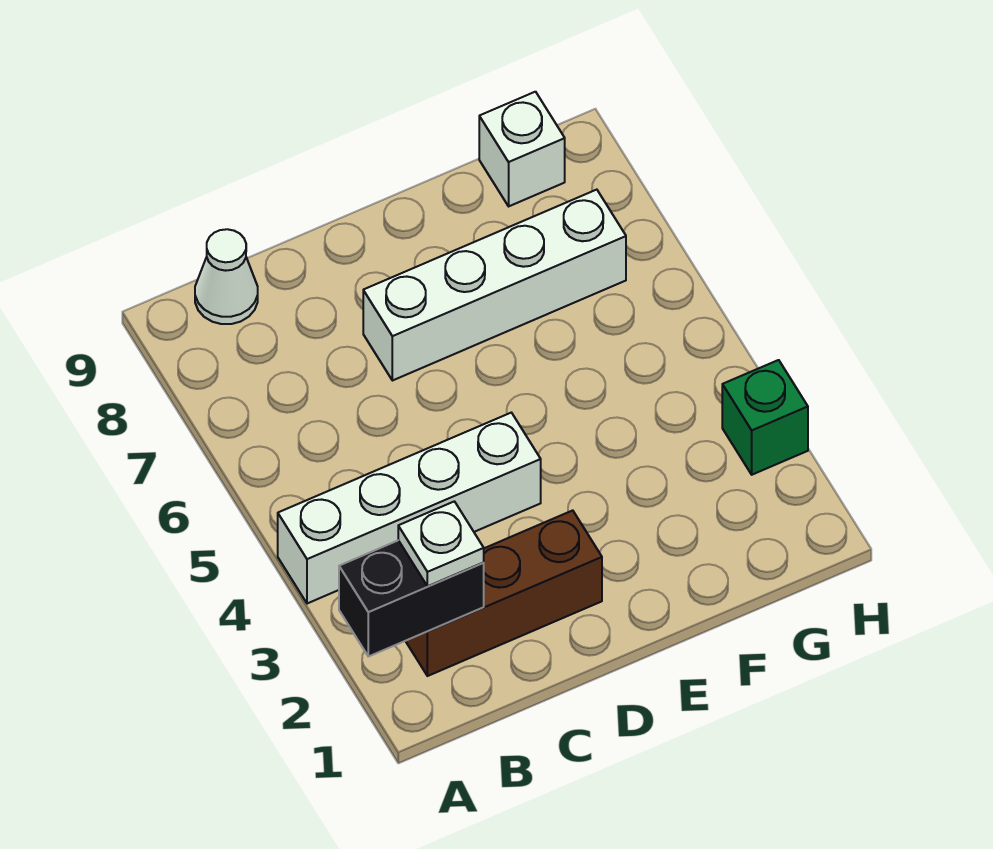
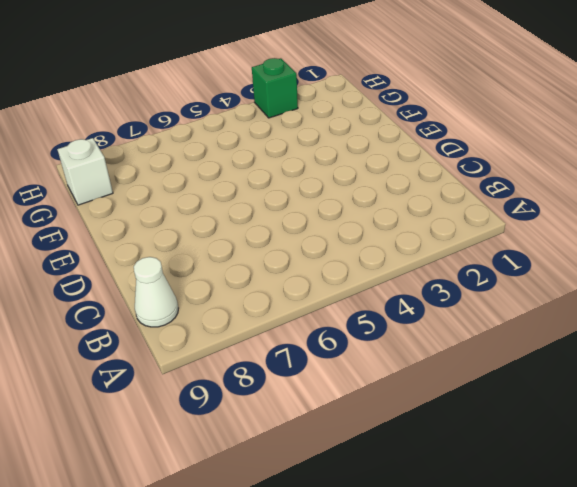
none -> white brick A4:D4 level 1
none -> brown brick B2:D2 level 1

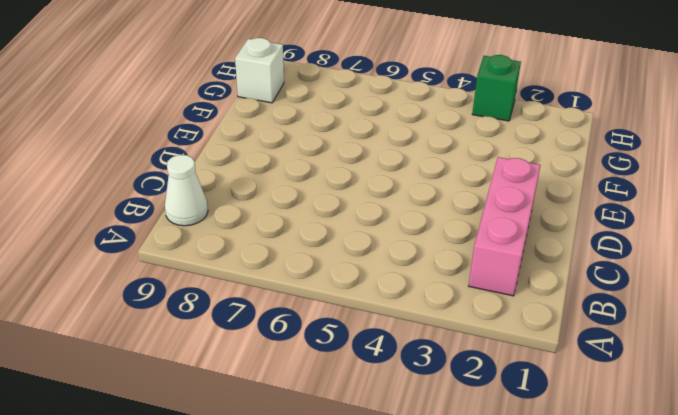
pink brick B2:D2 level 1 -> brown brick B2:D2 level 1
none -> white brick A4:D4 level 1
none -> white brick D7:G7 level 1

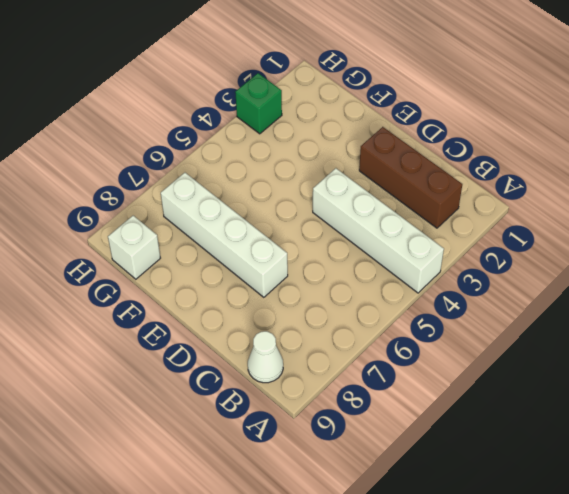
none -> black brick A2:B2 level 2
none -> white plate B2 level 3

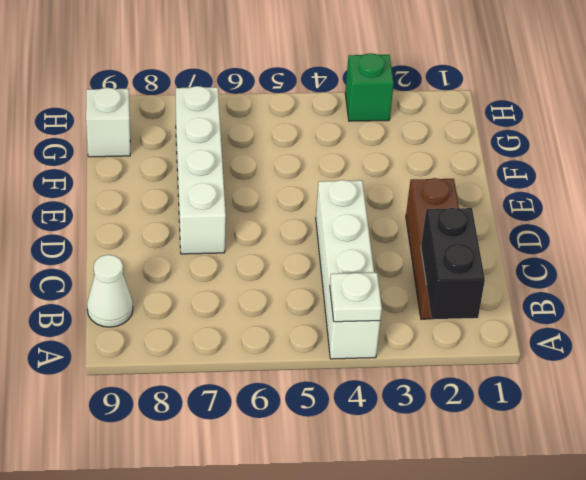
white plate A4 level 2 -> white plate B2 level 3

